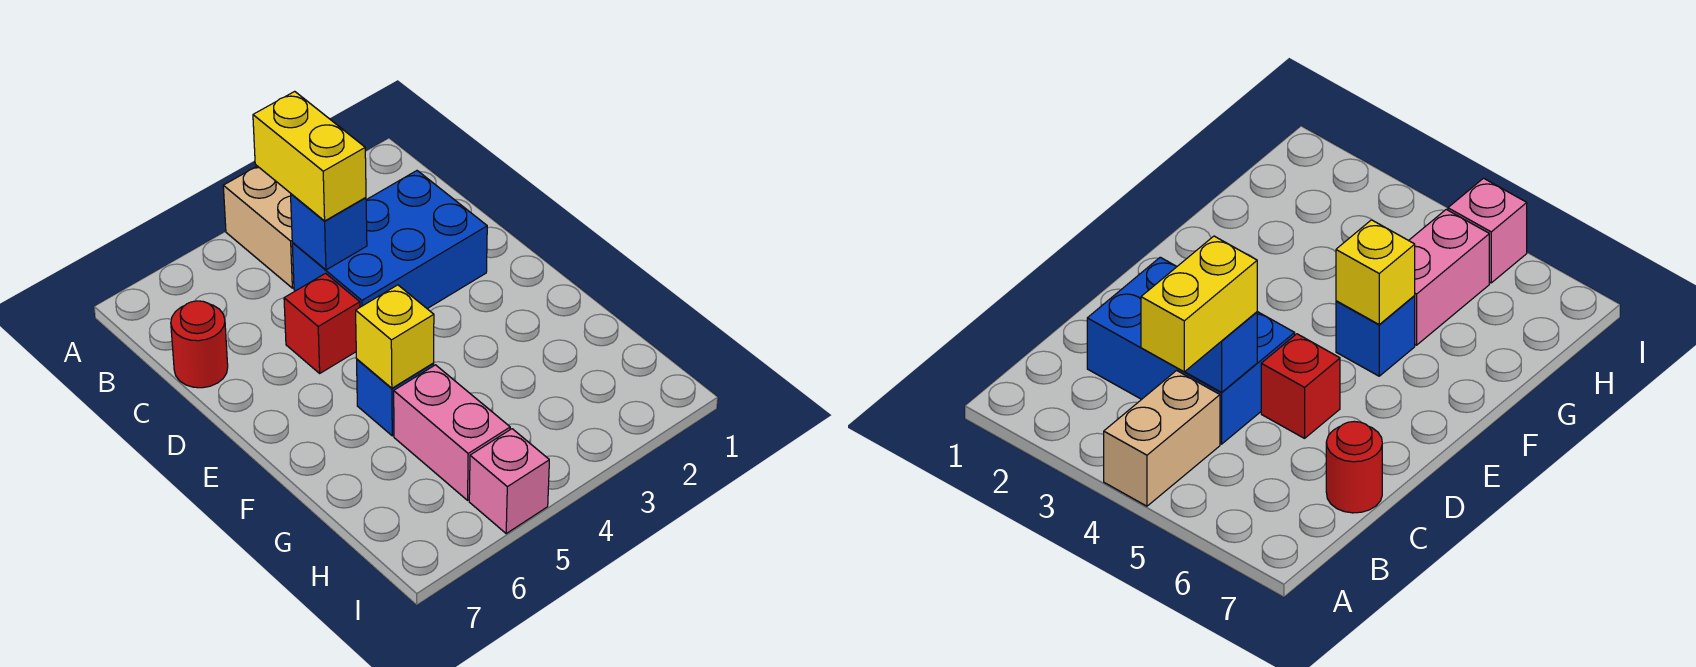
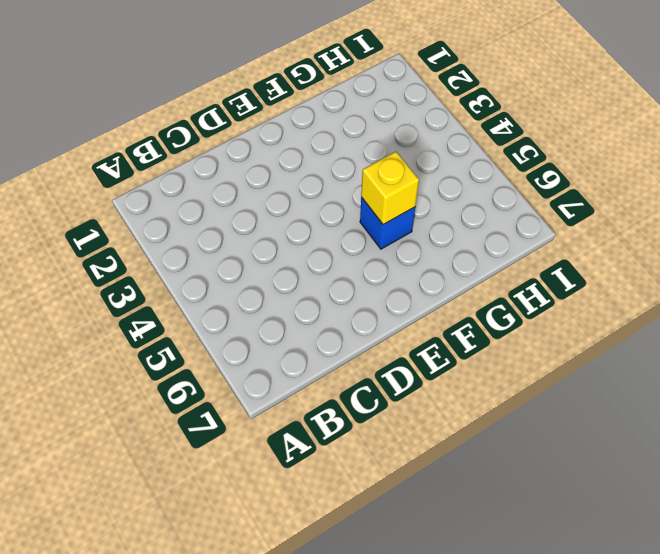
none -> tan brick A4:B4 level 1
none -> blue brick C2:D4 level 1

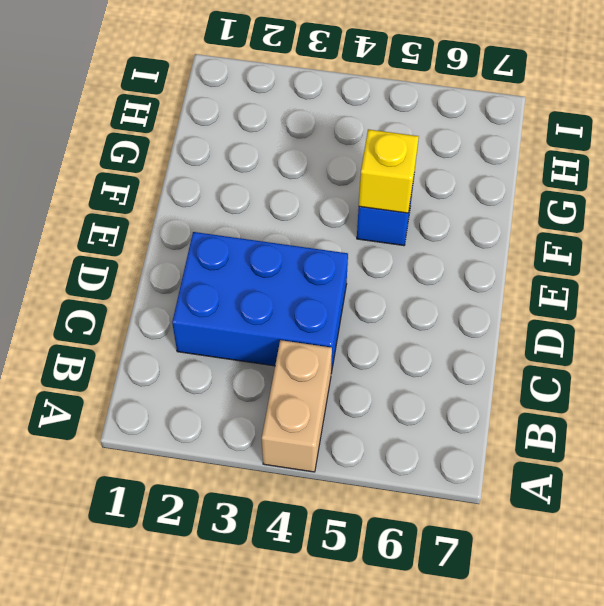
none -> red round brick C7 level 1
none -> red brick D5 level 1

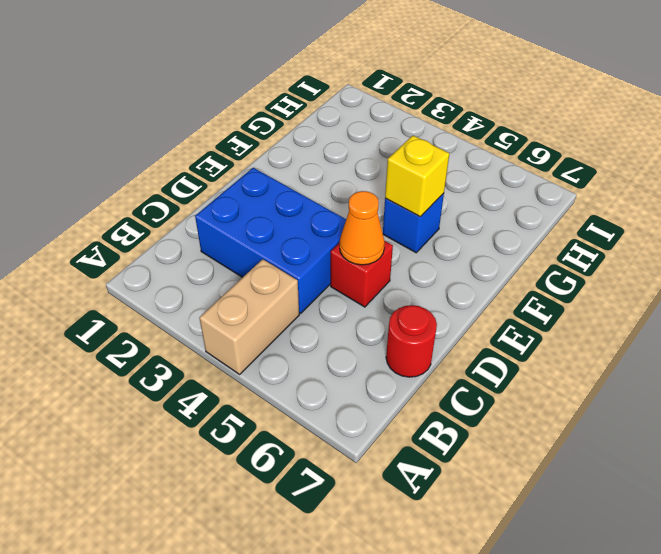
orange cone D5 level 2 -> none
none -> pink brick G5:H5 level 1
none -> pink brick I5 level 1

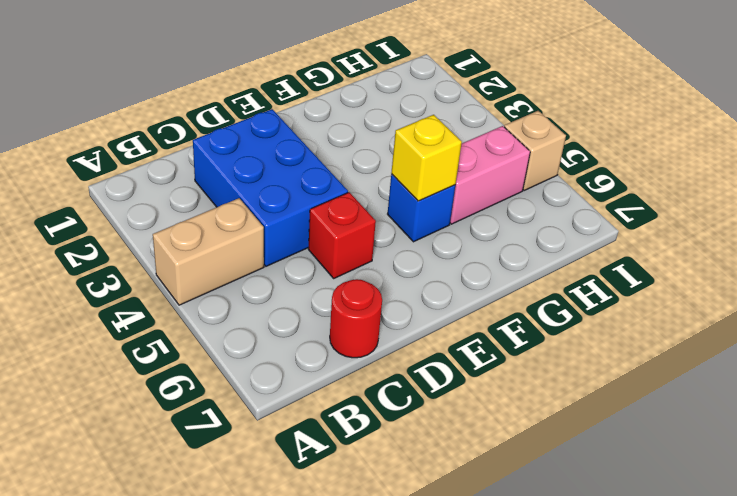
tan brick I5 level 1 -> pink brick I5 level 1
none -> blue brick C4 level 2
none -> yellow brick B4:C4 level 3

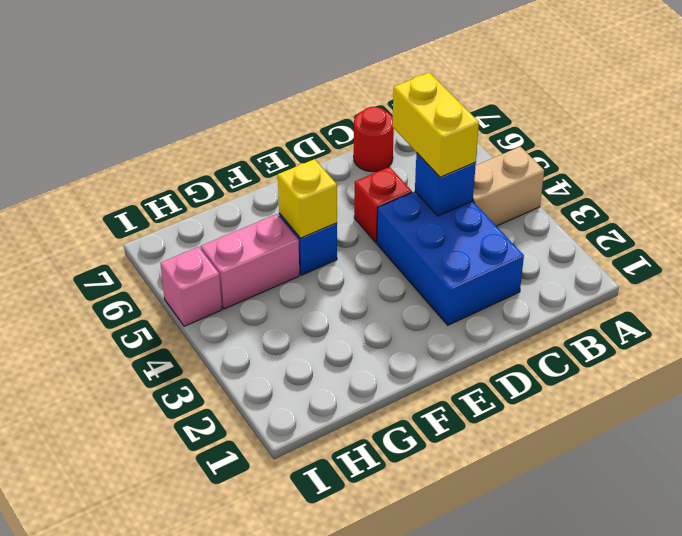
yellow brick C4:C5 level 3 -> yellow brick B4:C4 level 3

